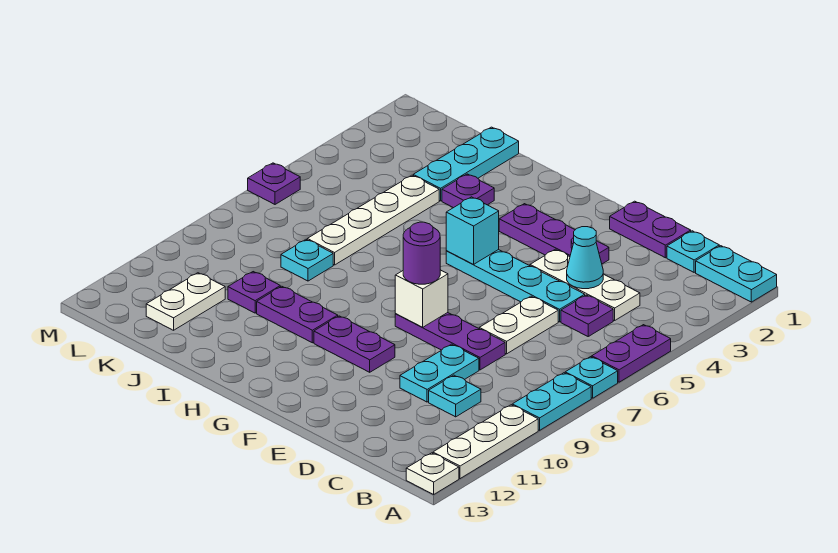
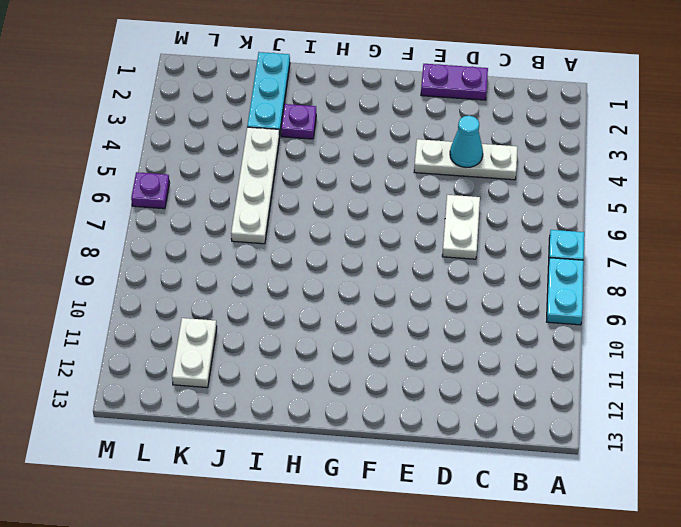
none -> cyan plate A1:B1 level 1
none -> purple plate A5:A6 level 1
none -> white plate A10:A12 level 1

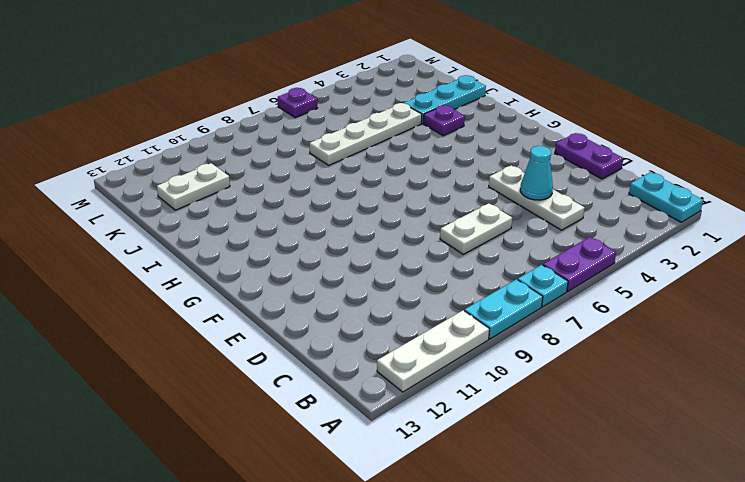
none -> white plate A13 level 1
none -> cyan plate C1 level 1
none -> purple plate C5 level 1

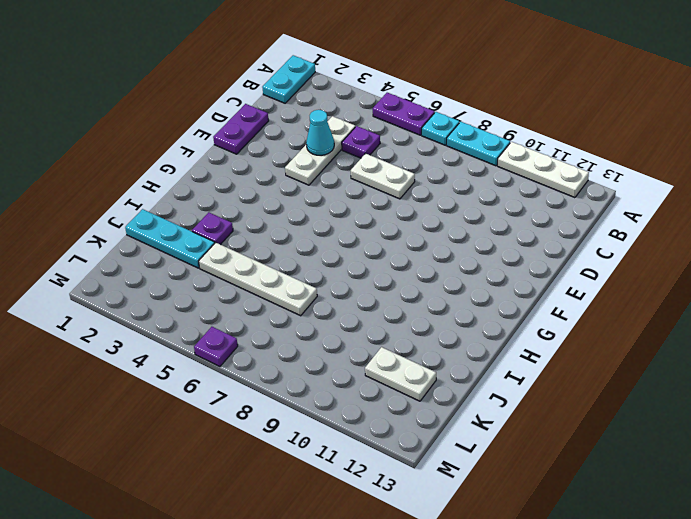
none -> white plate A13 level 1
none -> cyan plate C1 level 1
none -> cyan plate C10 level 1

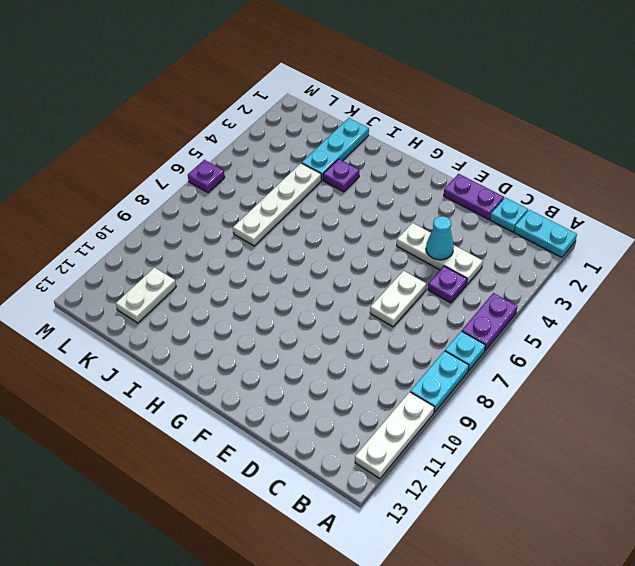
none -> white plate A13 level 1
none -> cyan plate C10 level 1
none -> cyan plate D5:G5 level 1

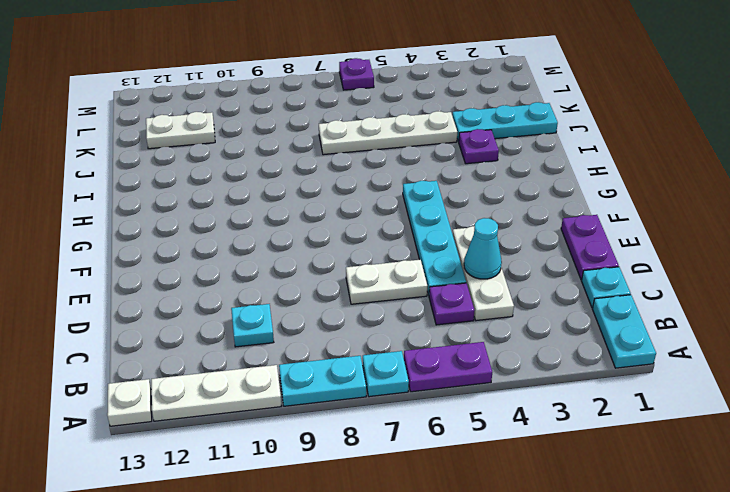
none -> purple plate D8:F8 level 1
none -> cyan plate D9:D10 level 1
none -> purple plate E3:G3 level 1

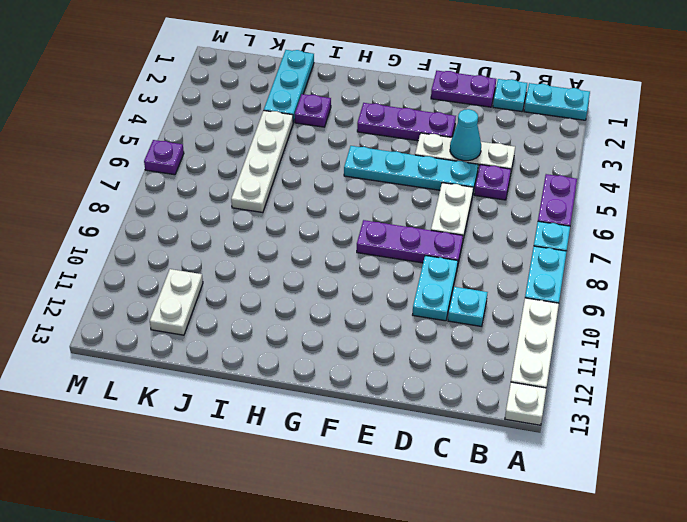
none -> purple plate F10:G10 level 1
none -> purple plate H10:I10 level 1
none -> cyan plate J8 level 1

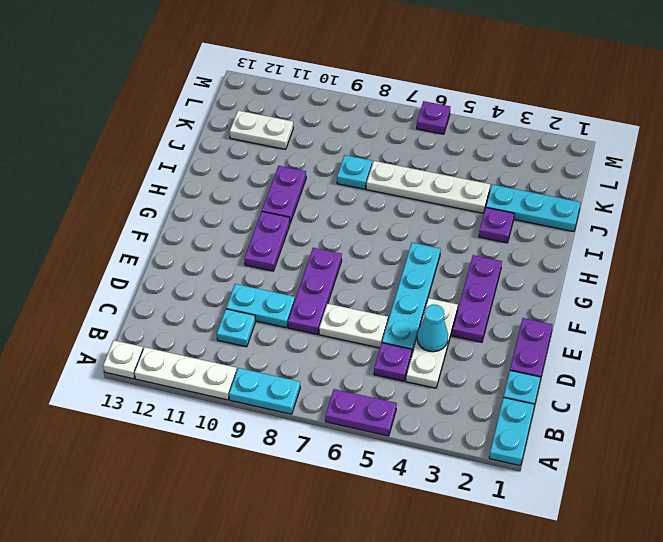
none -> cyan plate A7 level 1
none -> purple plate J10 level 1
none -> white brick F8 level 2

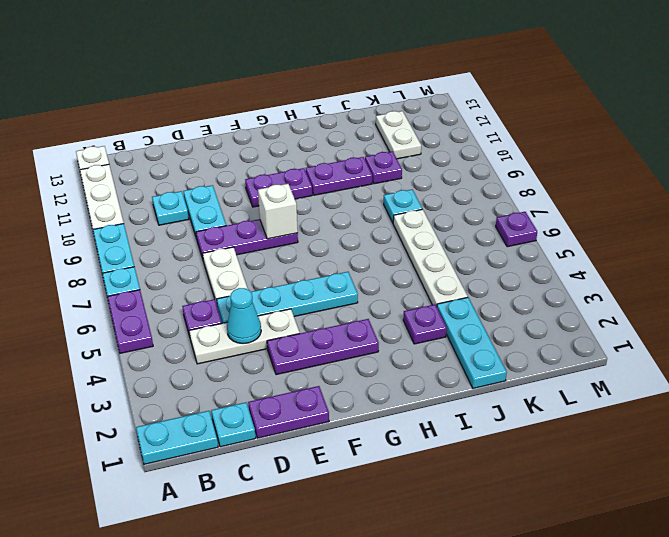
none -> cyan brick G5 level 2
none -> purple round brick F8 level 3

